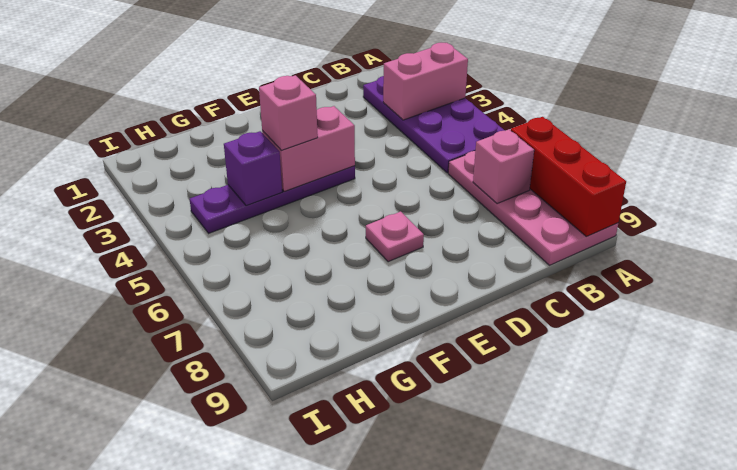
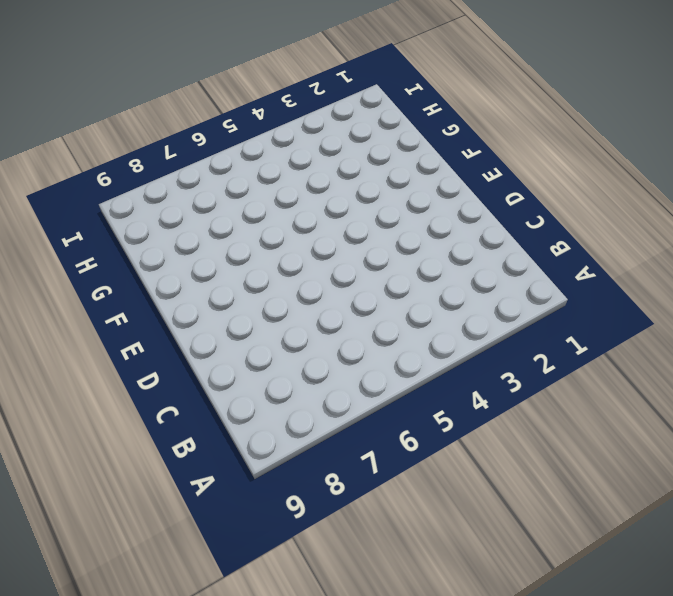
none -> purple plate A2:B5 level 1
none -> pink plate A6:B9 level 1

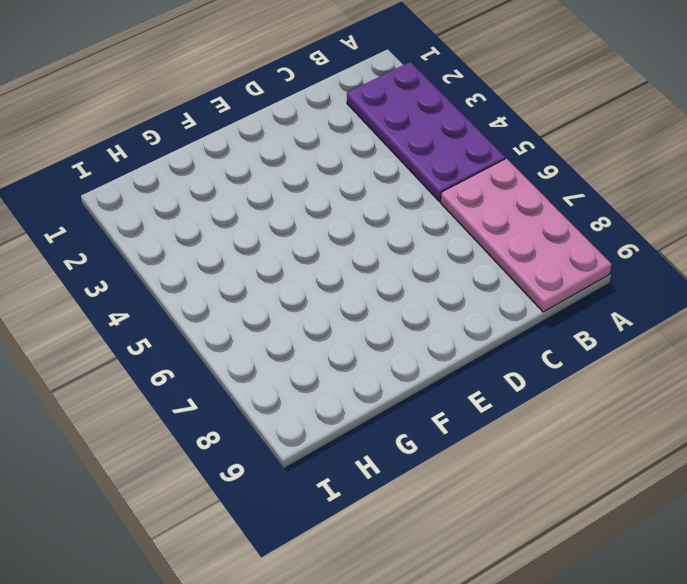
none -> purple plate E4:H4 level 1
none -> pink plate E7 level 1

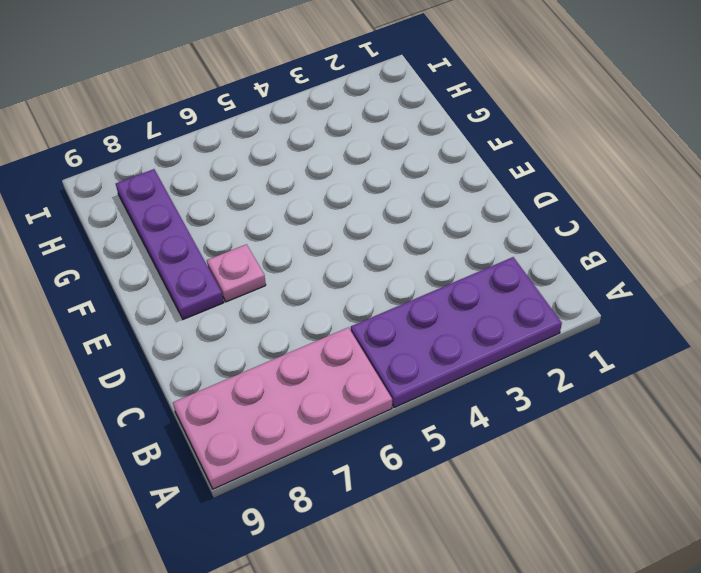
purple plate E8:H8 level 1 -> purple plate E4:H4 level 1
none -> pink brick A3:B3 level 2
none -> red brick A7:A9 level 2

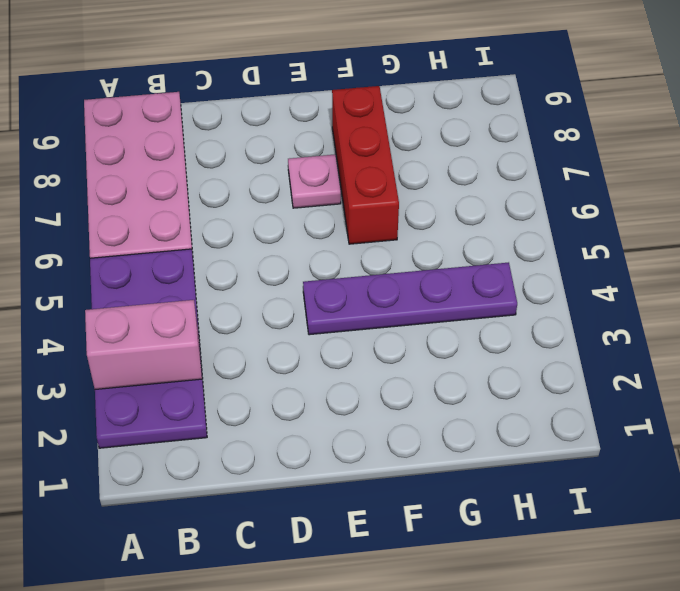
red brick F6:F8 level 1 -> red brick A7:A9 level 2
none -> pink brick B7 level 2
none -> pink brick E4:F4 level 2

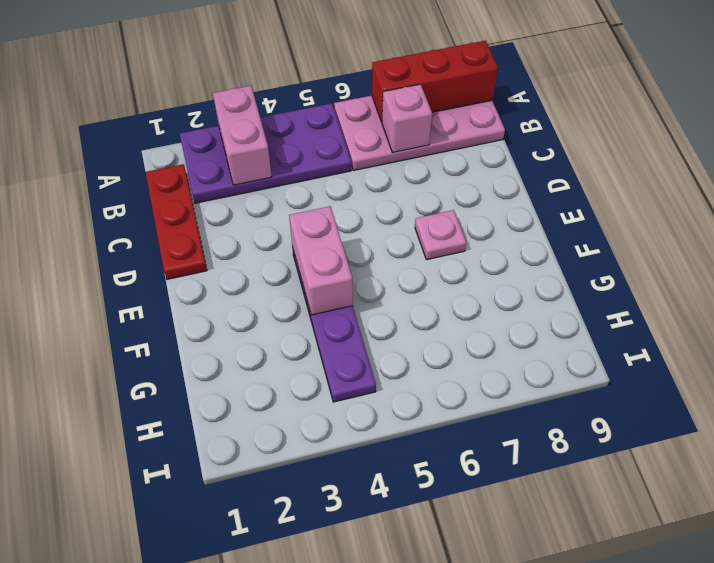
red plate B1:D1 level 1 -> none
none -> purple brick G4 level 2
none -> pink brick F4 level 3

